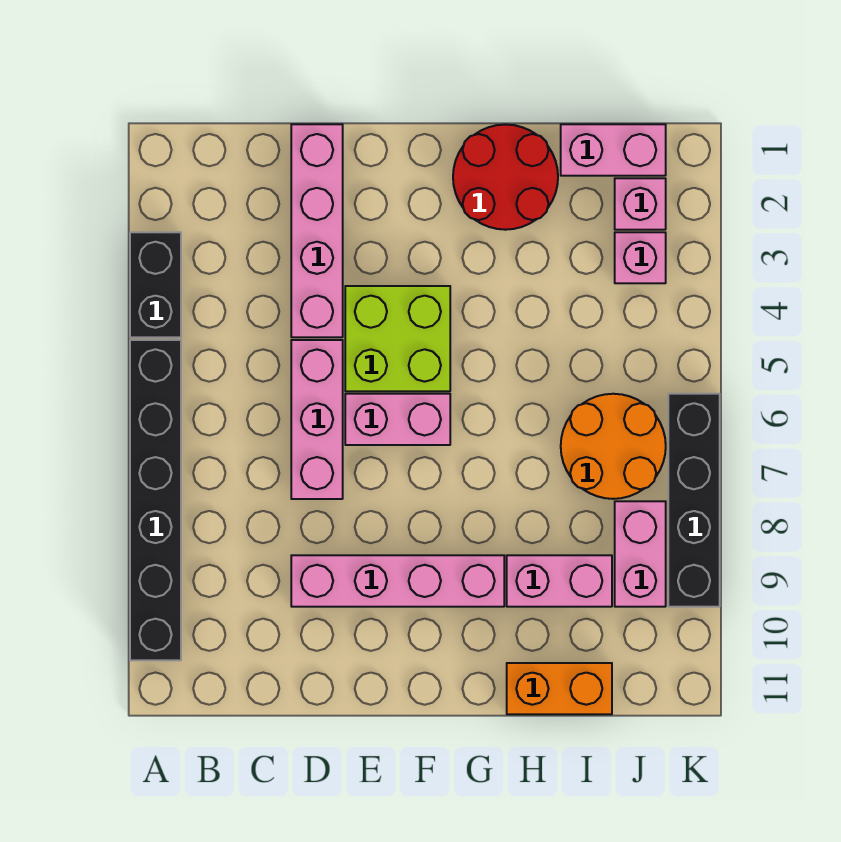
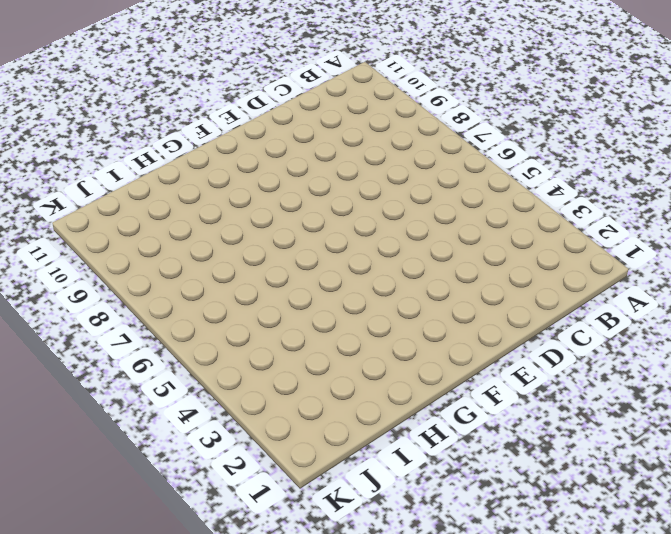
none -> black brick A3:A4 level 1
none -> black brick A5:A10 level 1
none -> pink brick D1:D4 level 1

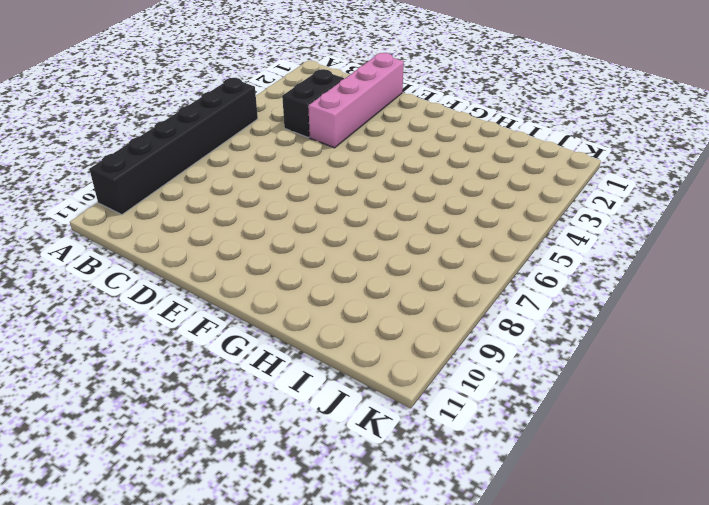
black brick C3:C4 level 1 -> black brick A3:A4 level 1
none -> pink brick D5:D7 level 1
none -> pink brick D9:G9 level 1
none -> lime brick E4:F5 level 1

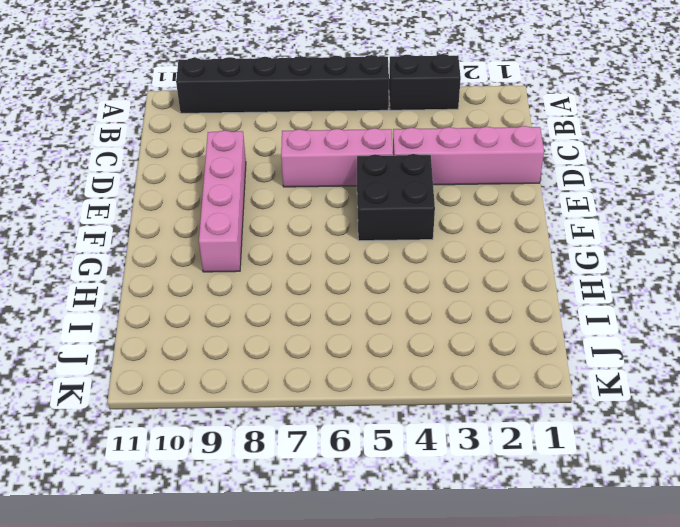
black brick E4:F5 level 1 -> lime brick E4:F5 level 1
none -> pink brick E6:F6 level 1
none -> red round brick G1:H2 level 1
none -> pink brick H9:I9 level 1

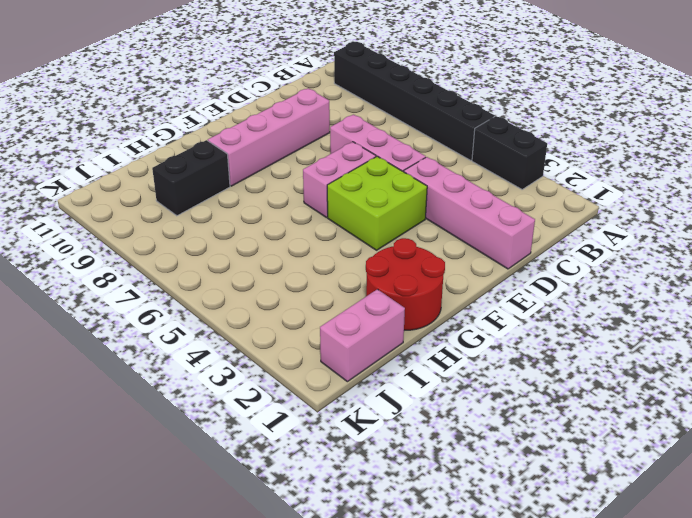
black brick H9:I9 level 1 -> pink brick H9:I9 level 1
none -> orange brick H11:I11 level 1
none -> orange round brick I6:J7 level 1
none -> pink brick J2 level 1

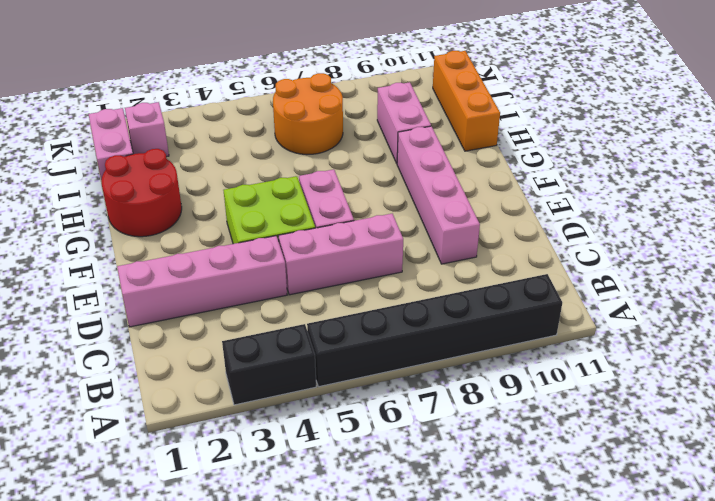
orange brick H11:J11 level 1 -> orange brick H11:I11 level 1
none -> pink brick J3 level 1
none -> pink brick J8:J9 level 1
none -> black brick K6:K9 level 1

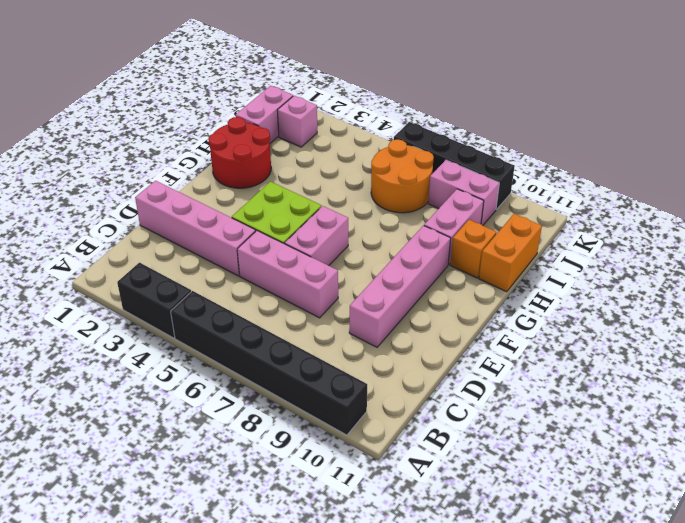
orange brick H10 level 1 -> none
none -> pink brick J3 level 1

